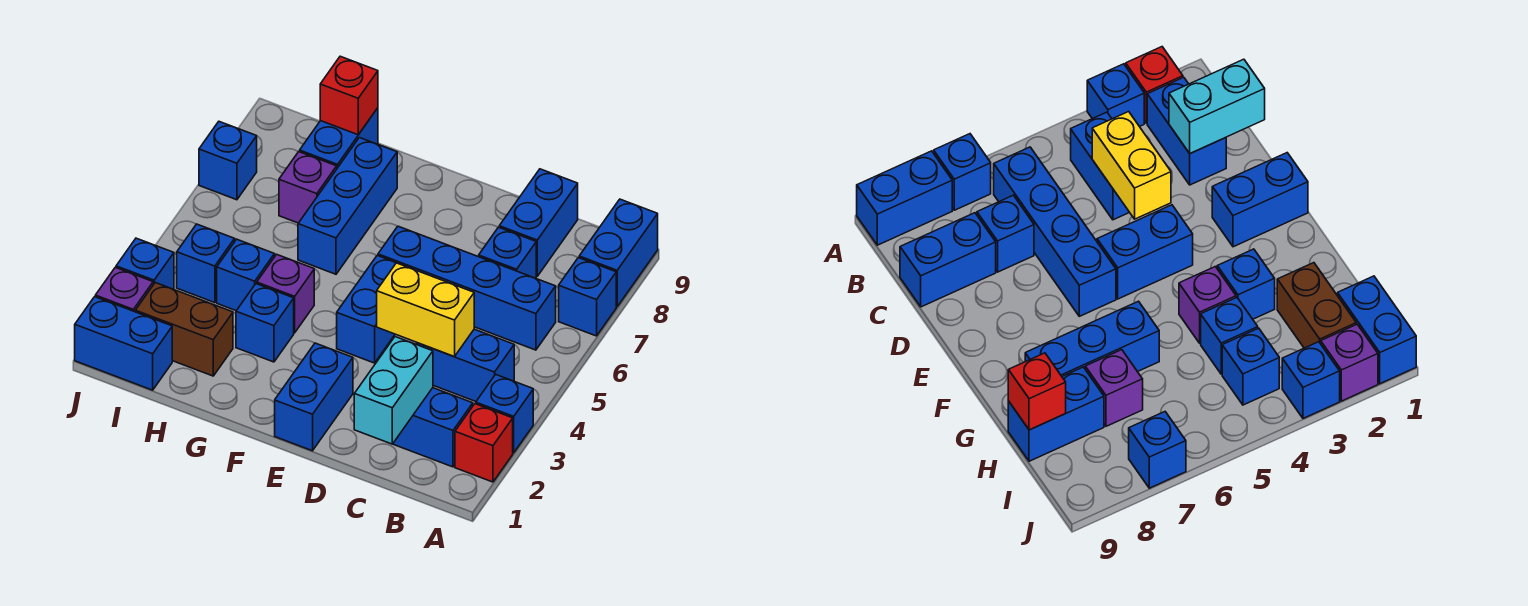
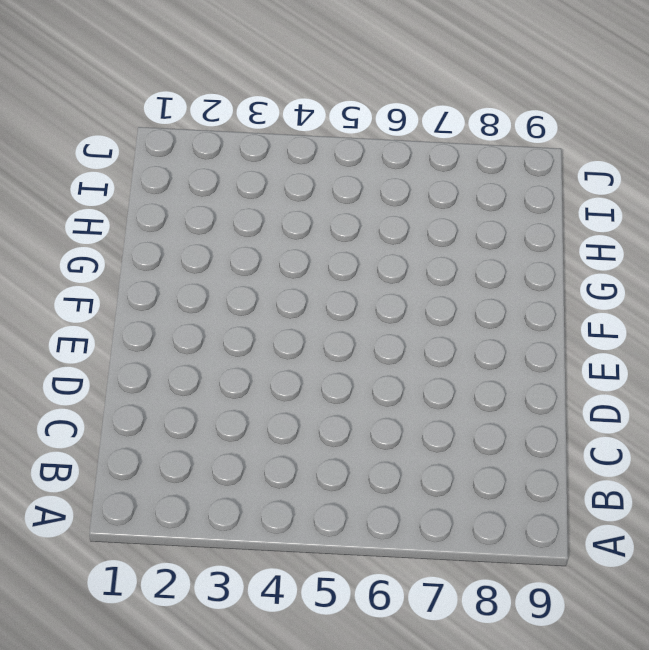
none -> red brick A2 level 1
none -> blue brick A3 level 1
none -> blue brick A7 level 1

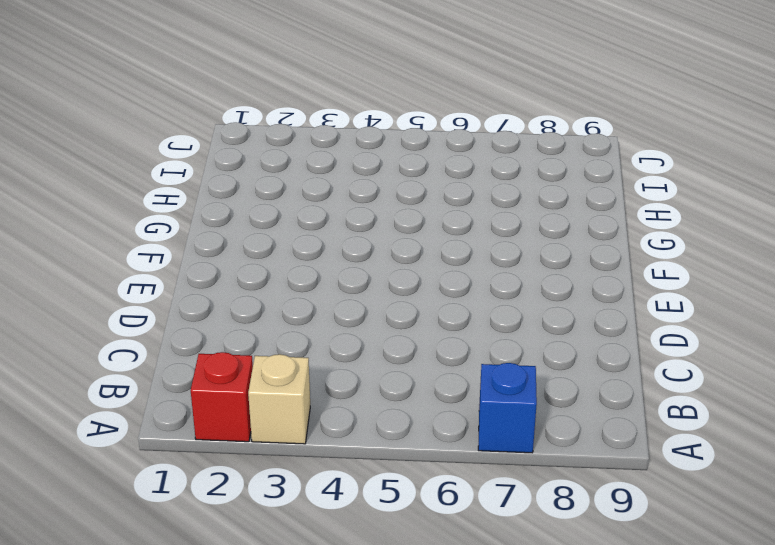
tan brick A3 level 1 -> blue brick A3 level 1
none -> blue brick A8:A9 level 1
none -> blue brick B2:C2 level 1
none -> blue brick B4:C4 level 1

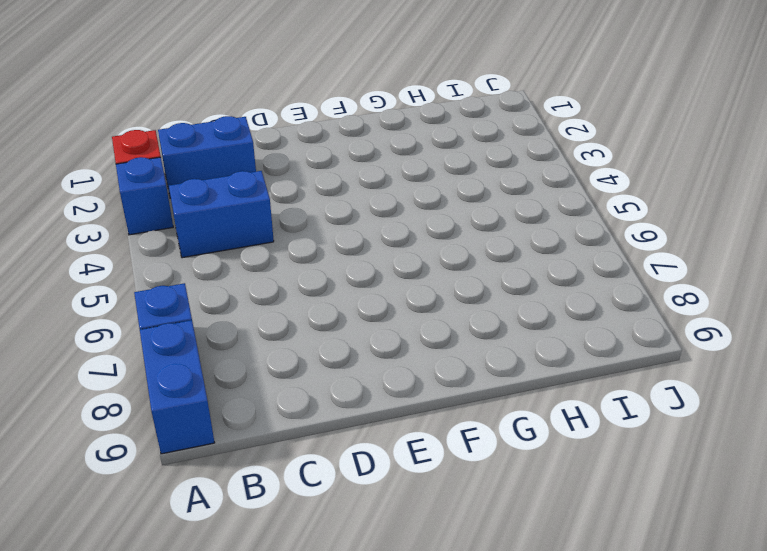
none -> blue brick B6:E6 level 1
none -> blue brick C7 level 1
none -> blue brick C8:C9 level 1

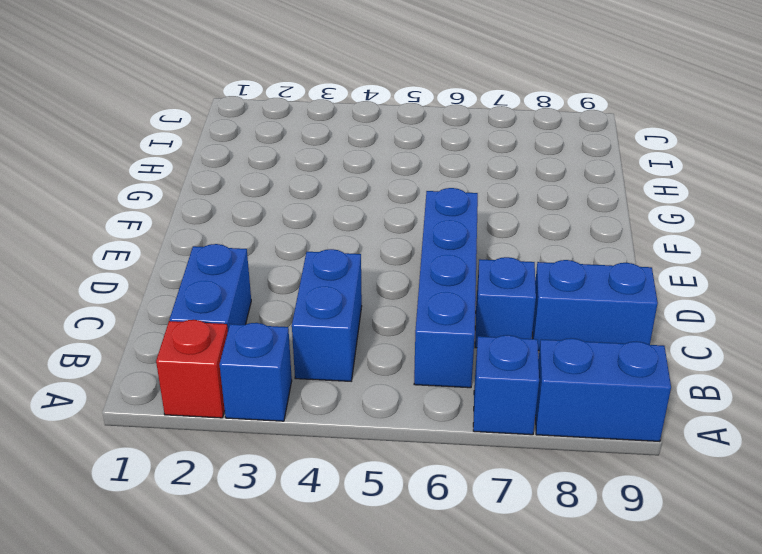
none -> blue brick E1:E2 level 1
none -> blue brick E4:E5 level 1
none -> blue brick G3 level 1

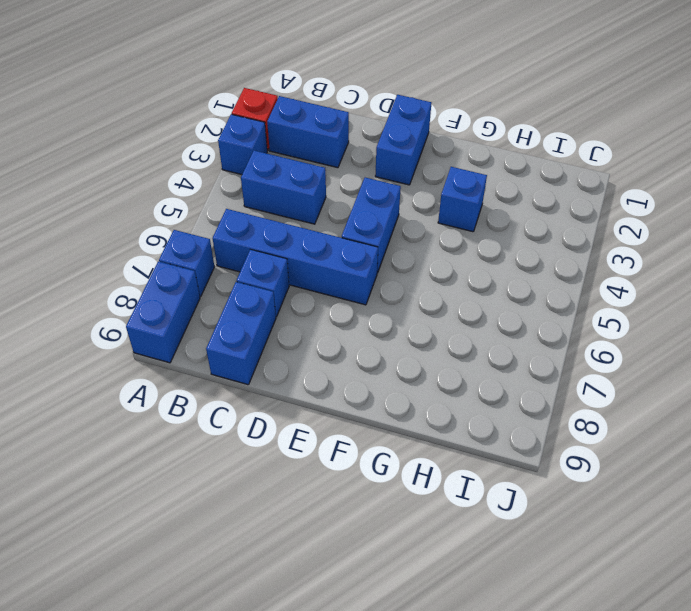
none -> purple brick G4 level 1
none -> blue brick G6:G8 level 1
none -> brown brick H2:I2 level 1

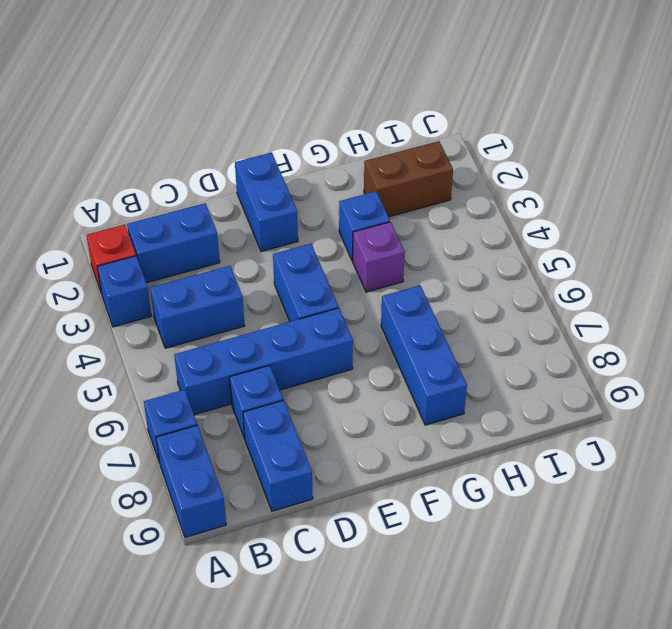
none -> blue brick H4 level 1
none -> purple brick H7 level 1
none -> blue brick H8:H9 level 1

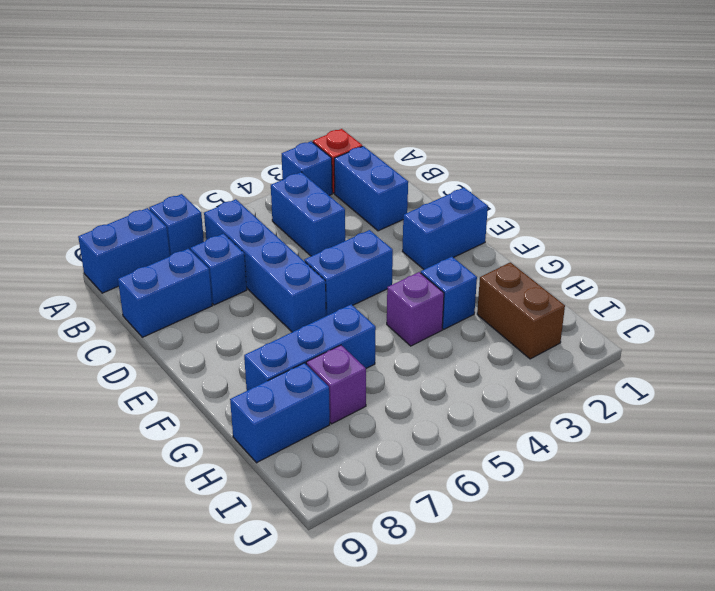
none -> blue brick H4 level 1
none -> blue brick I1:J1 level 1
none -> blue brick I4 level 1

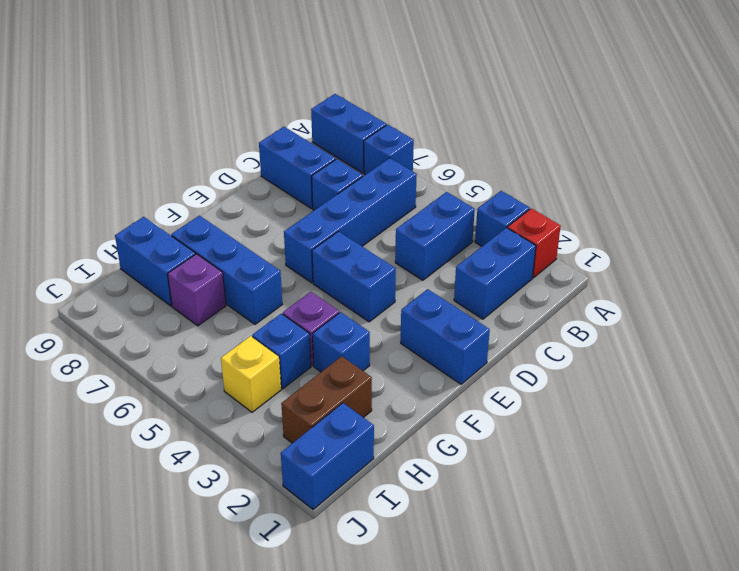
yellow brick I4 level 1 -> blue brick I4 level 1
none -> purple brick J2 level 1
none -> blue brick J3 level 1
none -> blue brick J7 level 1

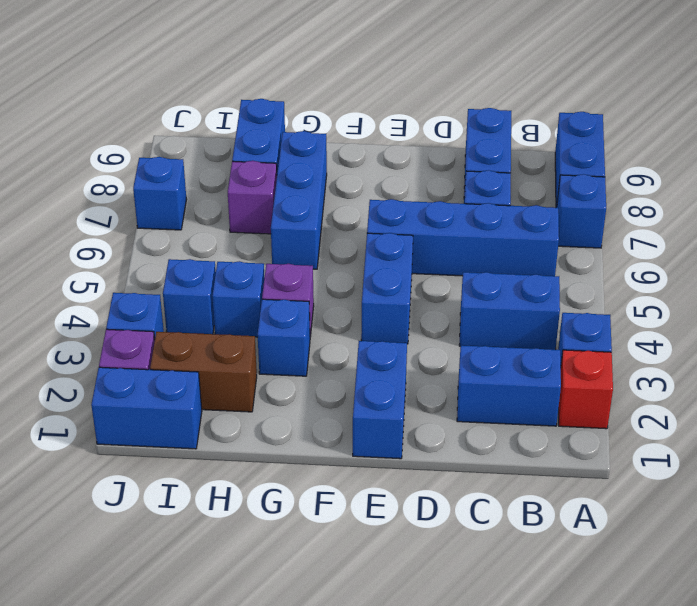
none -> cyan brick C1:C2 level 2
none -> yellow brick C4:D4 level 2
none -> red brick H9 level 2

